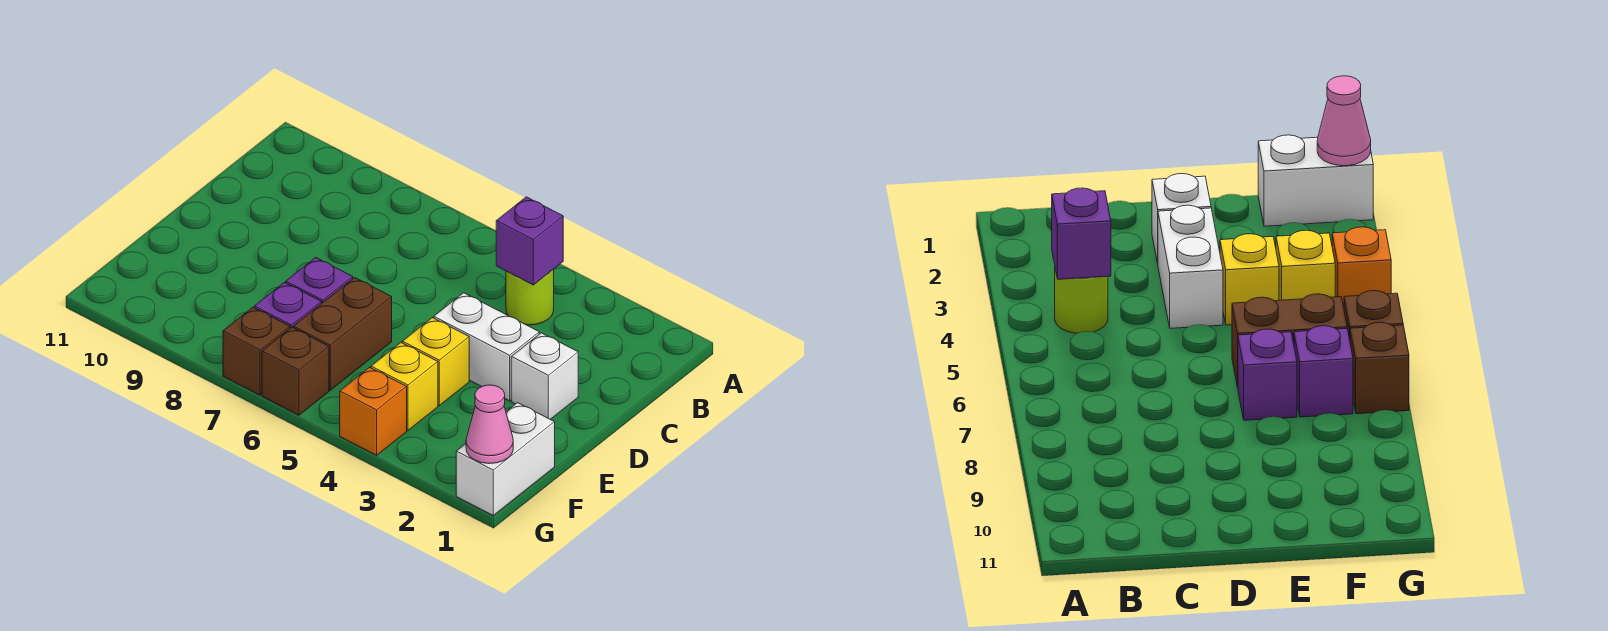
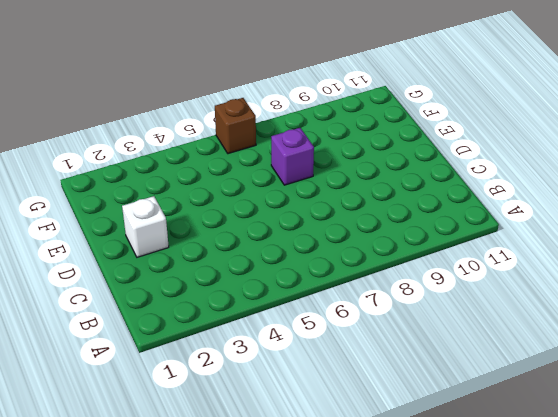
none -> lime round brick B4 level 1
none -> white brick D3:D4 level 1
none -> yellow brick E4 level 1

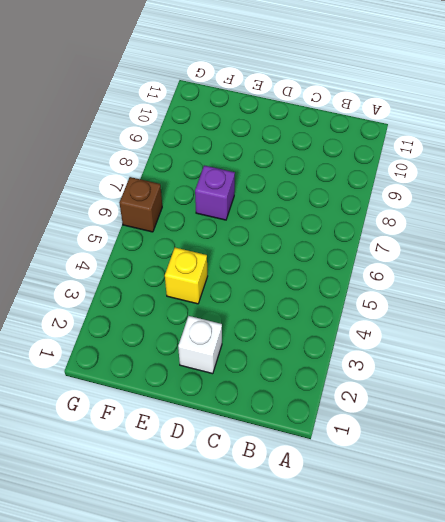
none -> lime round brick B4 level 1
none -> white brick D3:D4 level 1
none -> brown brick E6:F6 level 1

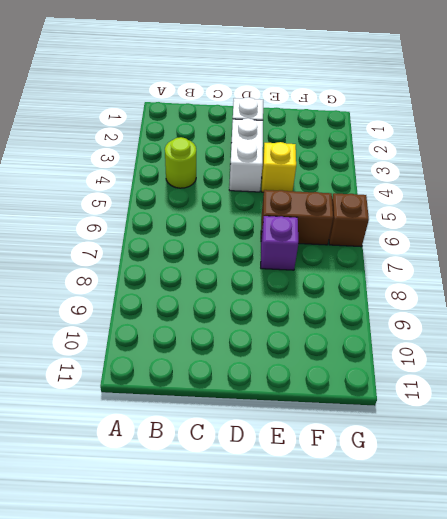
none -> white brick F1:G1 level 1
none -> yellow brick F4 level 1
none -> purple brick F7 level 1

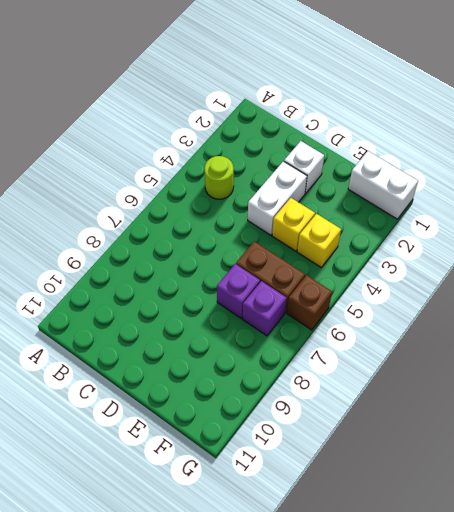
none -> orange brick G4 level 1
none -> brown brick G7 level 1
none -> purple brick B4 level 2

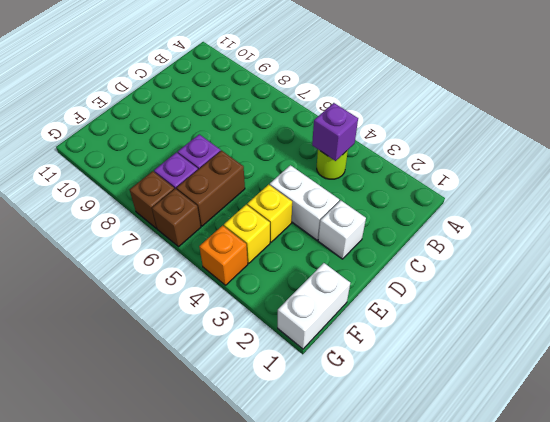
none -> pink cone G1 level 2

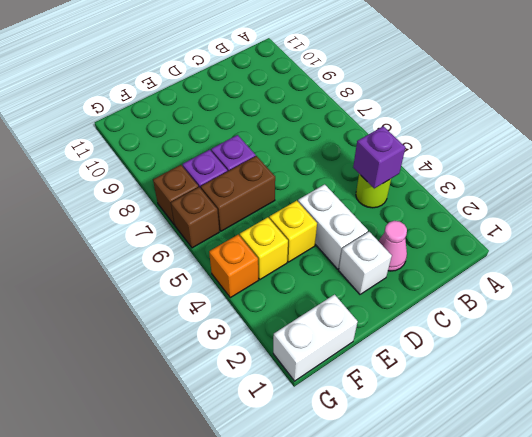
pink cone C2 level 1 -> pink cone G1 level 2

